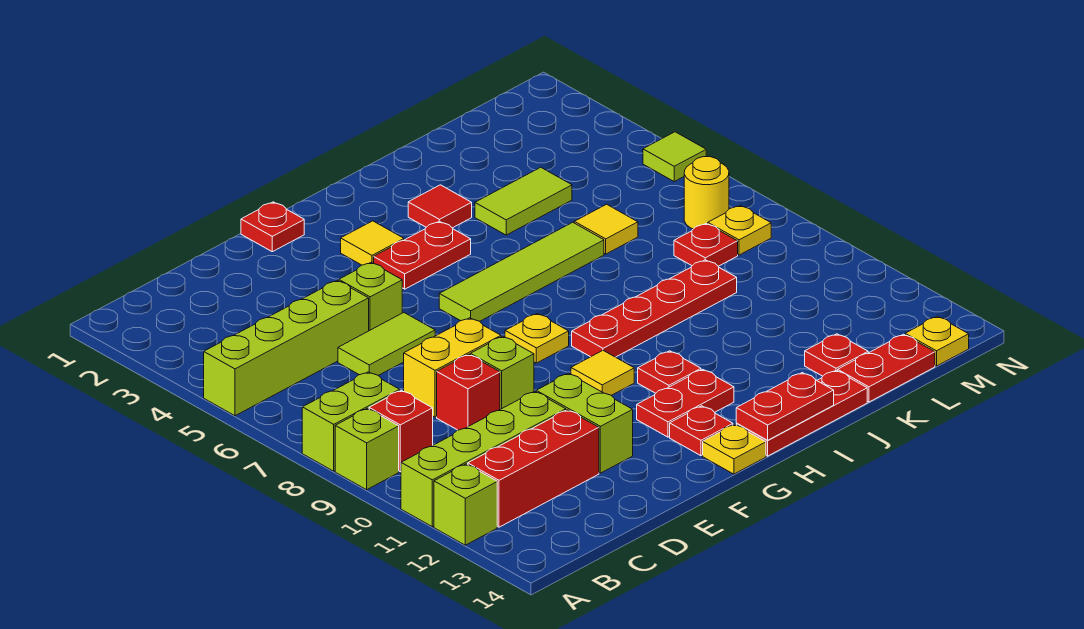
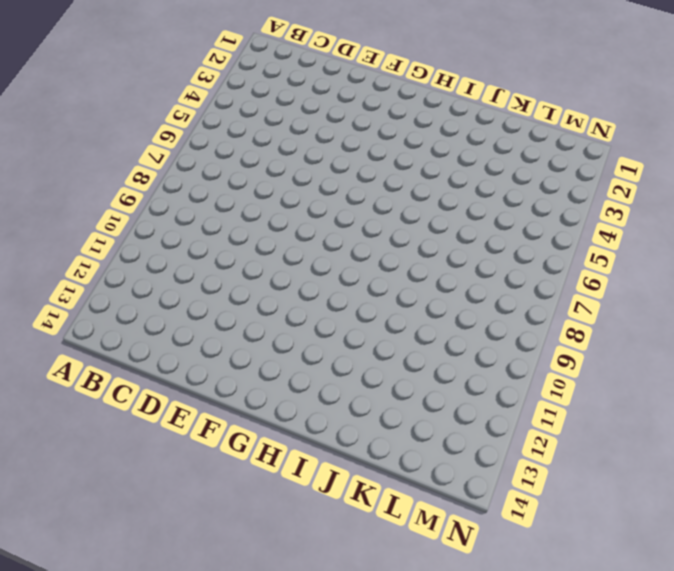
none -> lime brick A5:D5 level 1
none -> lime brick A8:B8 level 1
none -> lime brick A9 level 1
none -> lime brick A11:D11 level 1

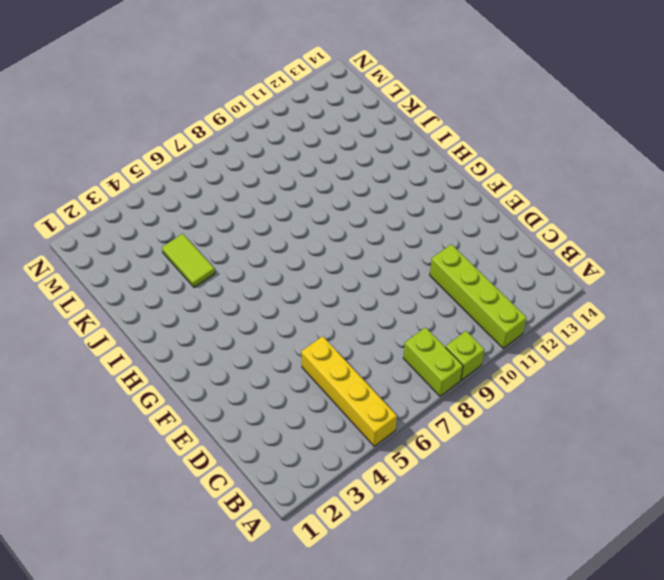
yellow brick A5:D5 level 1 -> lime brick A5:D5 level 1
none -> lime brick A12 level 1
none -> red brick B9 level 1
none -> red brick B12:D12 level 1
none -> lime tile D6:E6 level 1

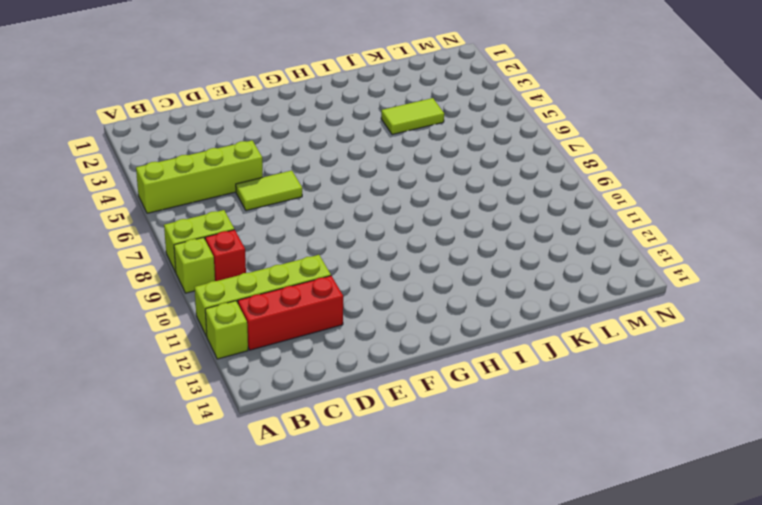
none -> yellow brick D8:E8 level 1
none -> red brick D9 level 1
none -> lime brick E5 level 1
none -> lime brick E9 level 1

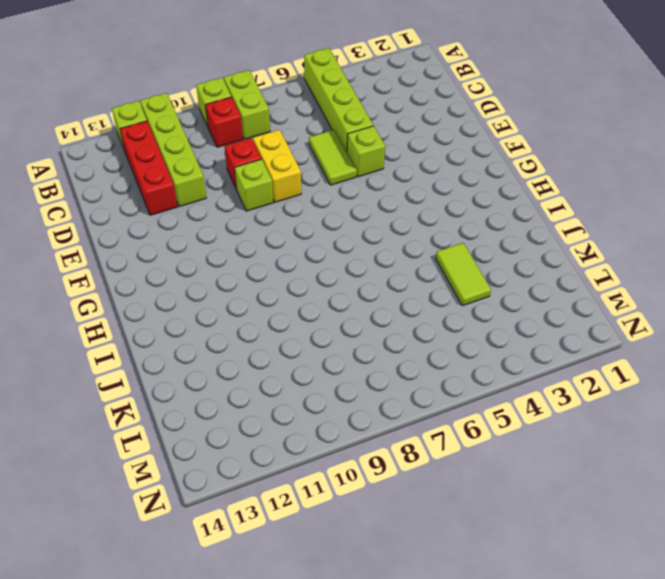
none -> lime brick E11:E12 level 1
none -> red plate F1 level 1
none -> yellow tile G3 level 1
none -> red plate G4:H4 level 1

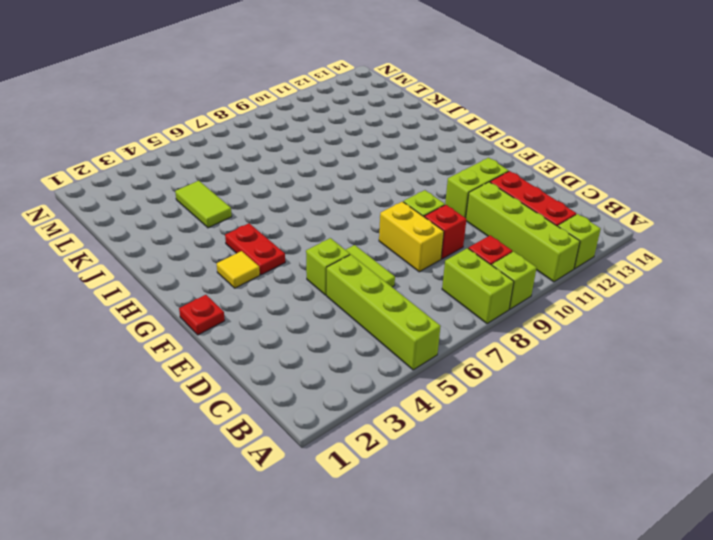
none -> lime tile G6:J6 level 1
none -> yellow plate G8 level 1
none -> yellow tile G10 level 1
none -> red plate G12:H12 level 1

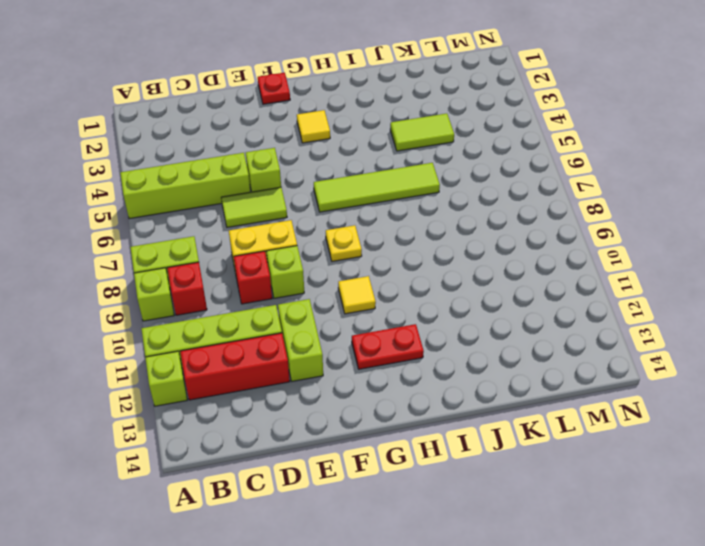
none -> red plate G4:H4 level 1
none -> red plate G13 level 1
none -> yellow plate G14 level 1
none -> red plate H9:K9 level 1

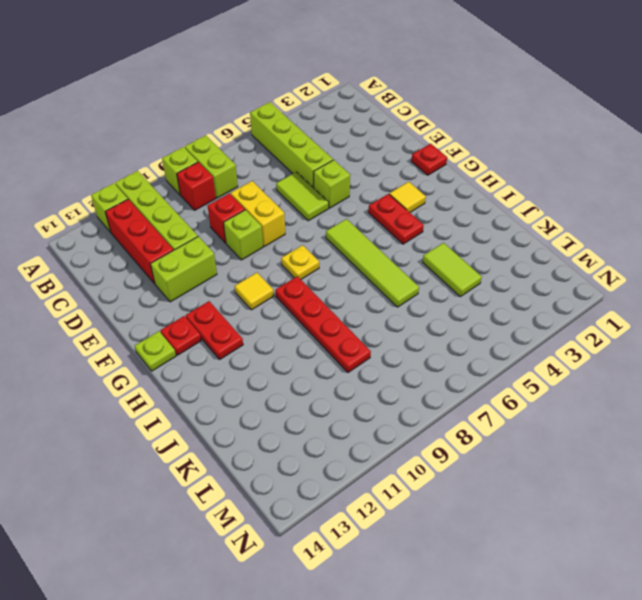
lime plate G14 level 1 -> yellow plate G14 level 1
none -> red plate H11 level 1
none -> red plate H14:J14 level 1
none -> red tile I3 level 1
none -> yellow tile K6 level 1

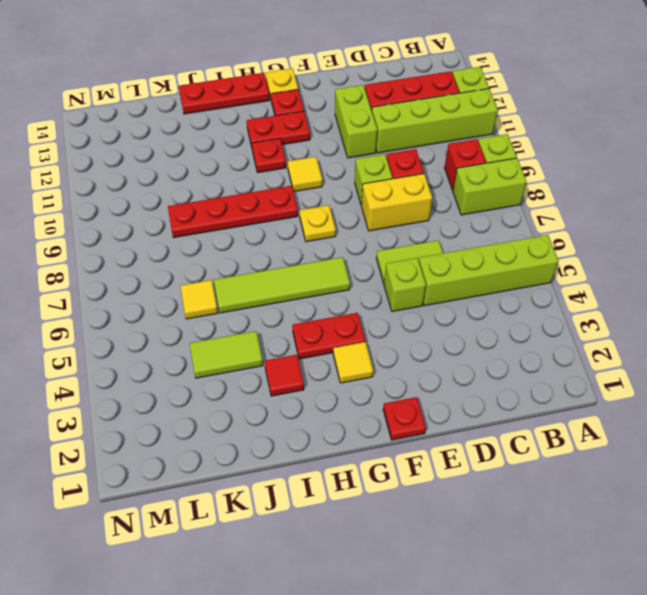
none -> red plate K13 level 1
none -> red plate K14:L14 level 1
none -> red plate L8 level 1
none -> yellow round brick M7 level 1

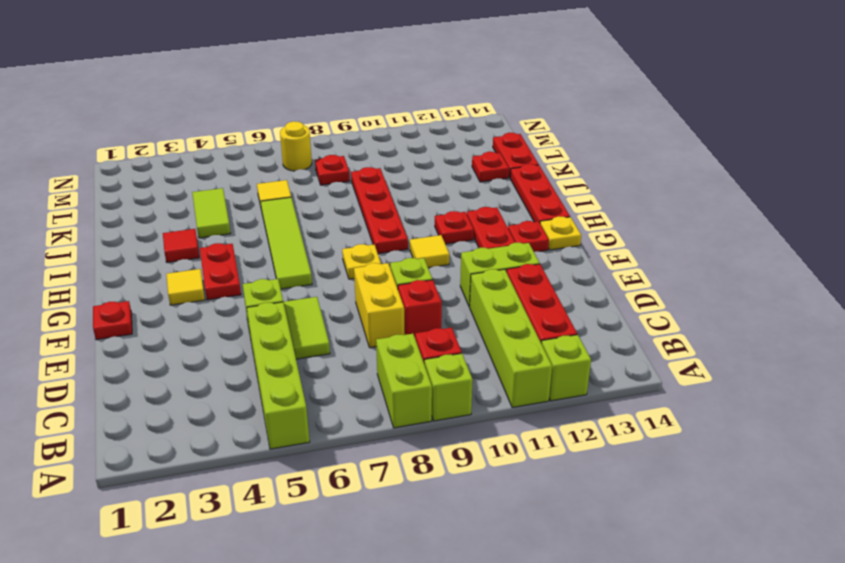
none -> yellow plate M8 level 1
none -> yellow plate M14 level 1
none -> lime tile N5 level 1
none -> red plate H14:I14 level 2

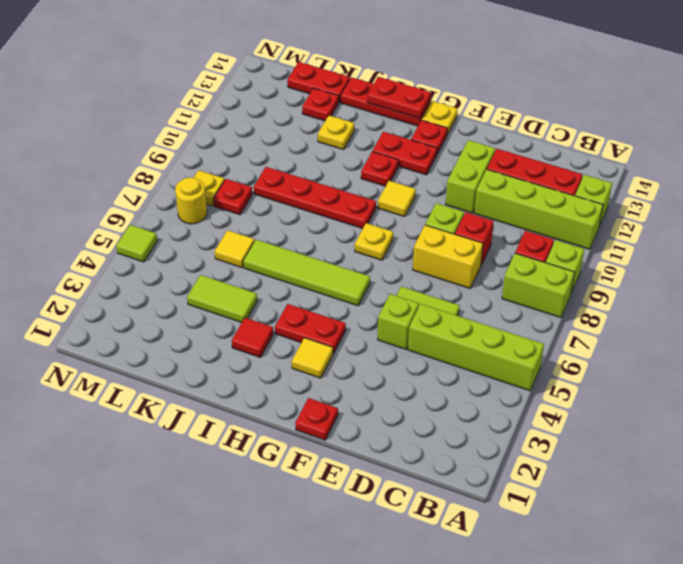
yellow plate J12 level 1 -> yellow plate M14 level 1

